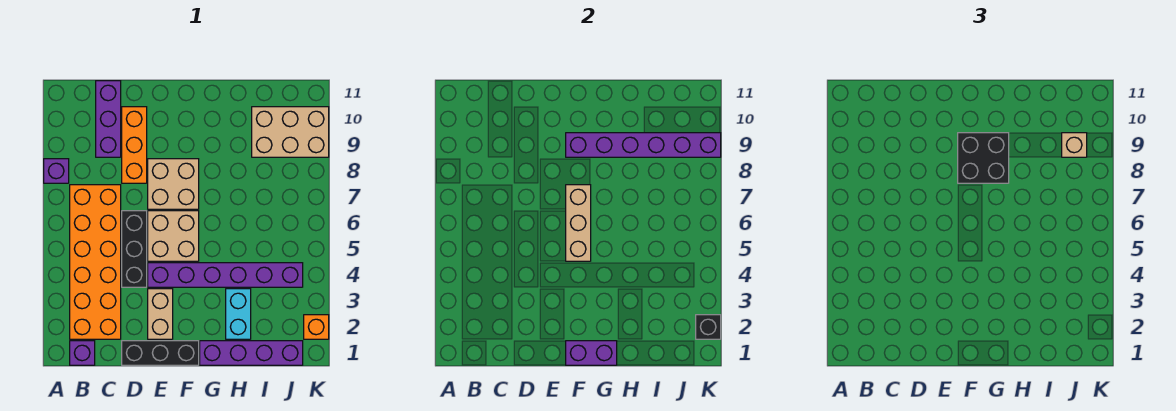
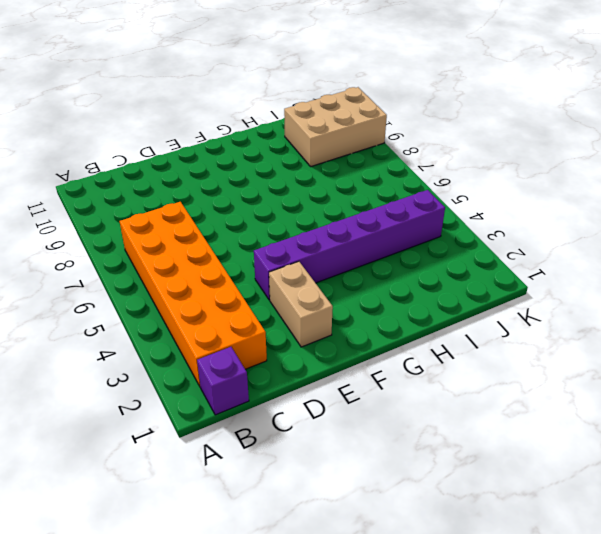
none -> purple brick A8 level 1
none -> purple brick C9:C11 level 1
none -> black brick D1:F1 level 1

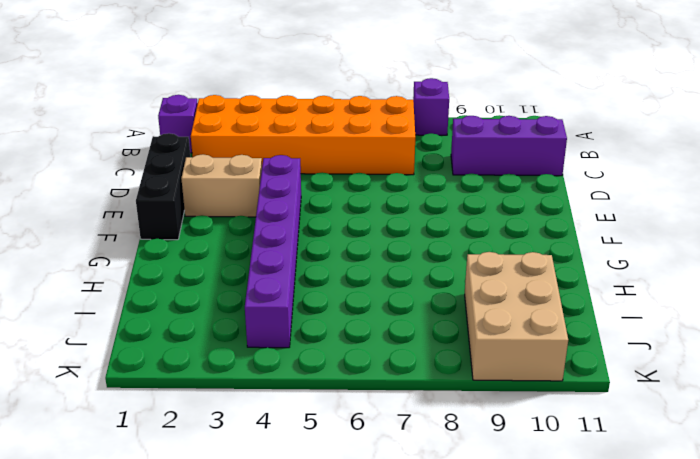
none -> black brick D4:D6 level 1
none -> orange brick D8:D10 level 1
none -> tan brick E5:F6 level 1

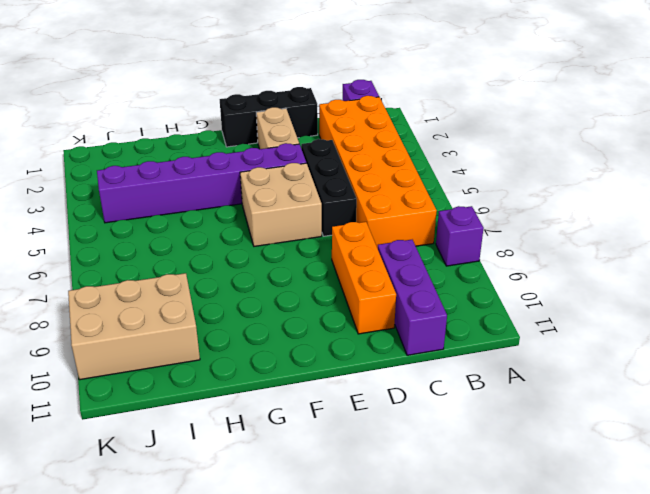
none -> tan brick E7:F8 level 1
none -> purple brick G1:J1 level 1
none -> cyan brick H2:H3 level 1

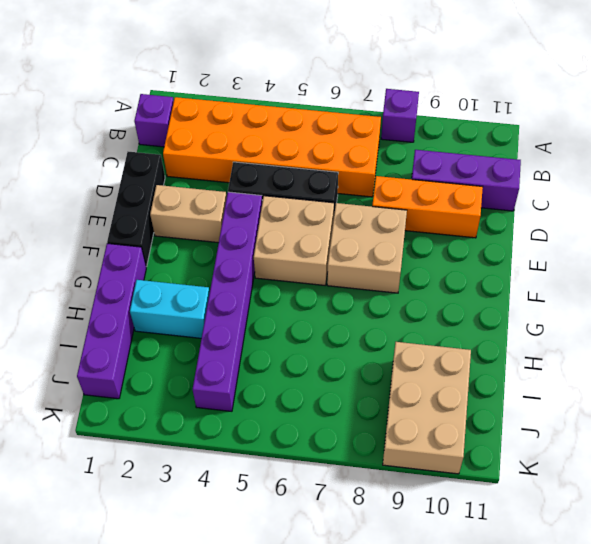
none -> orange brick K2 level 1
none -> purple brick F1:G1 level 2
none -> tan brick F5:F7 level 2

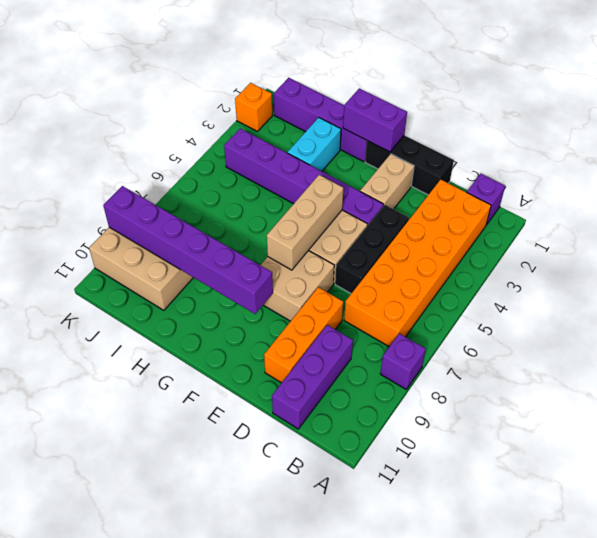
none -> black brick K2 level 2
none -> black brick F8:G9 level 3
none -> tan brick J9 level 3

